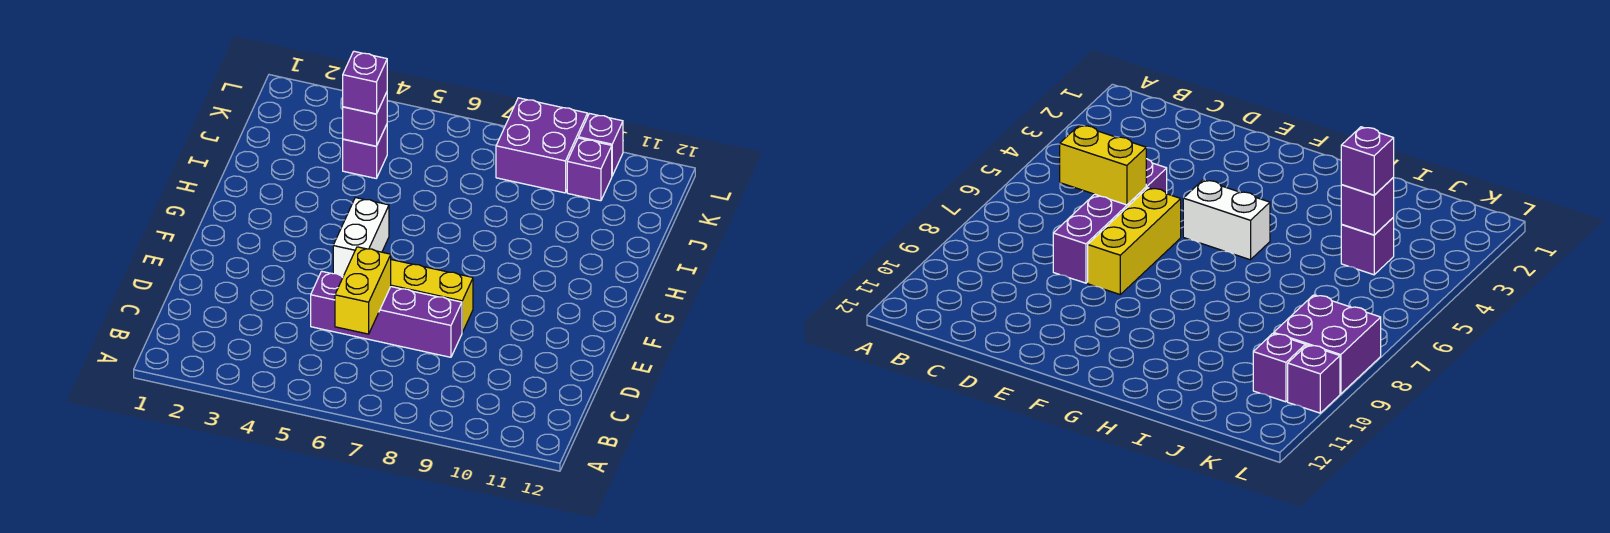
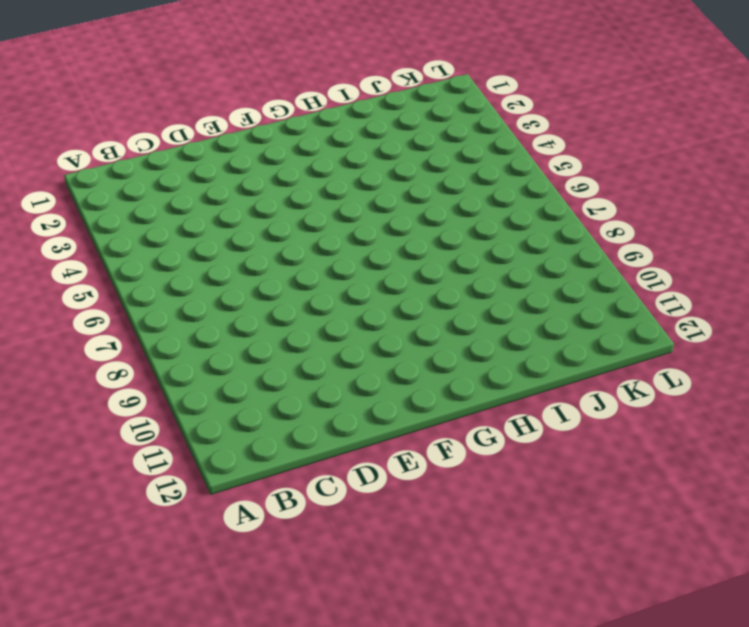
none -> purple brick D5:D8 level 1
none -> yellow brick E6:E8 level 1

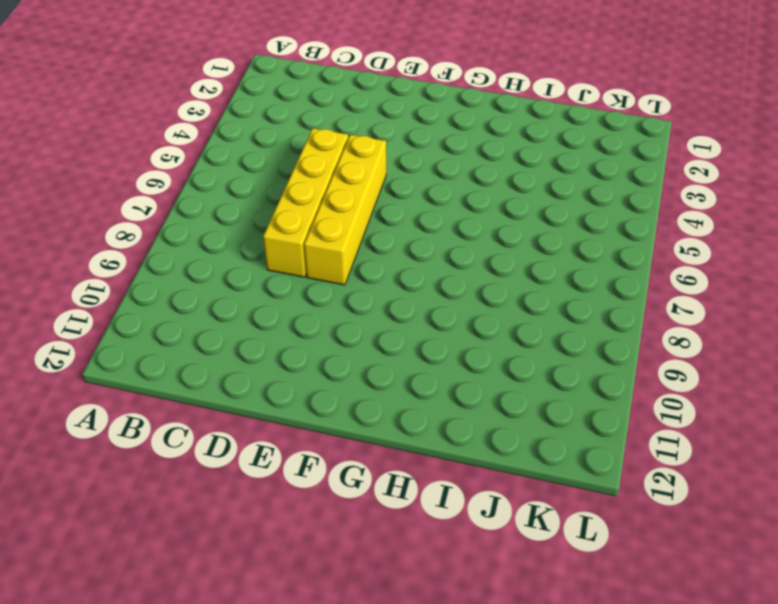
yellow brick D5:D8 level 1 -> purple brick D5:D8 level 1
yellow brick E5:E8 level 1 -> yellow brick E6:E8 level 1
none -> white brick F5:G5 level 1
none -> purple brick J4 level 1

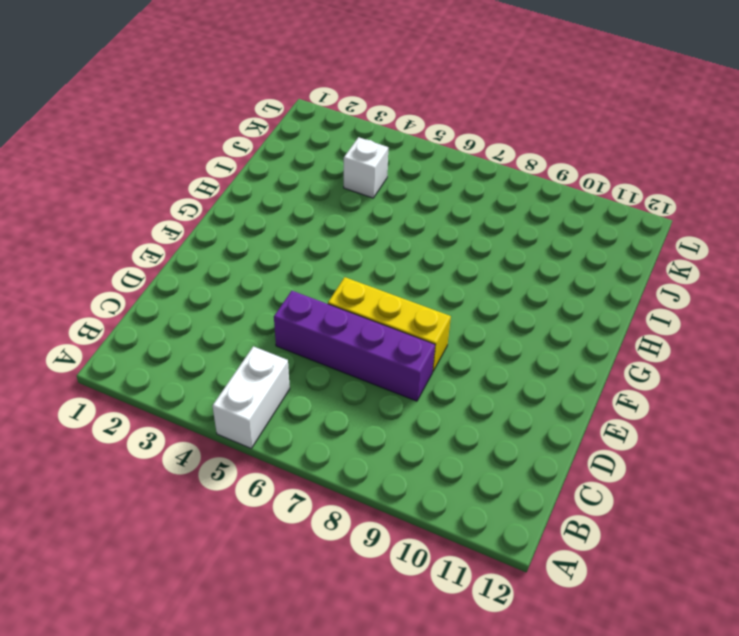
white brick A5:B5 level 1 -> white brick F5:G5 level 1
white brick J4 level 1 -> purple brick J4 level 1
none -> purple brick K8:L9 level 1
none -> purple brick K10 level 1

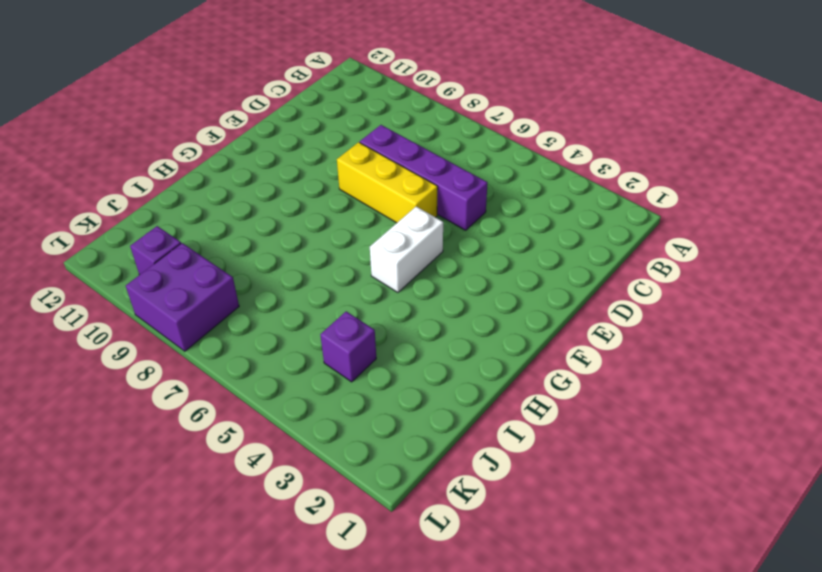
none -> purple brick L10 level 1
none -> yellow brick C6:D6 level 2

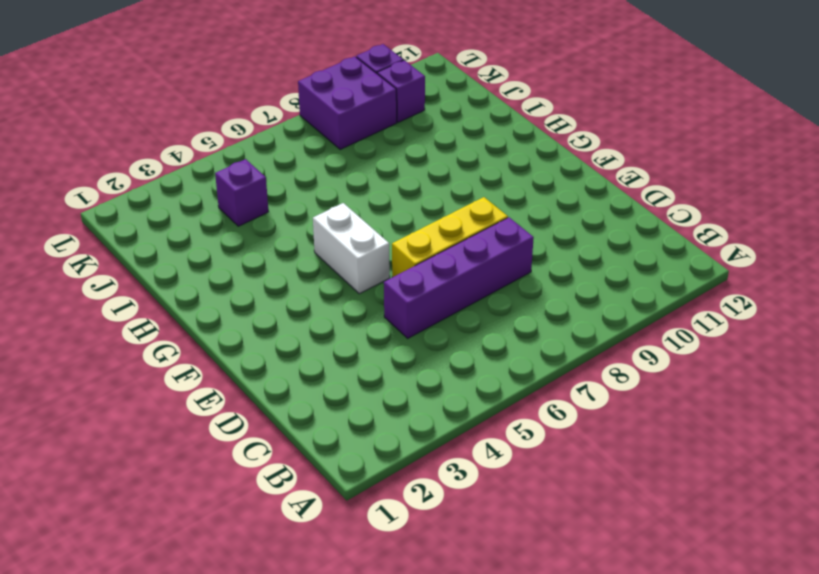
none -> yellow brick C6:D6 level 2
none -> purple brick J4 level 2

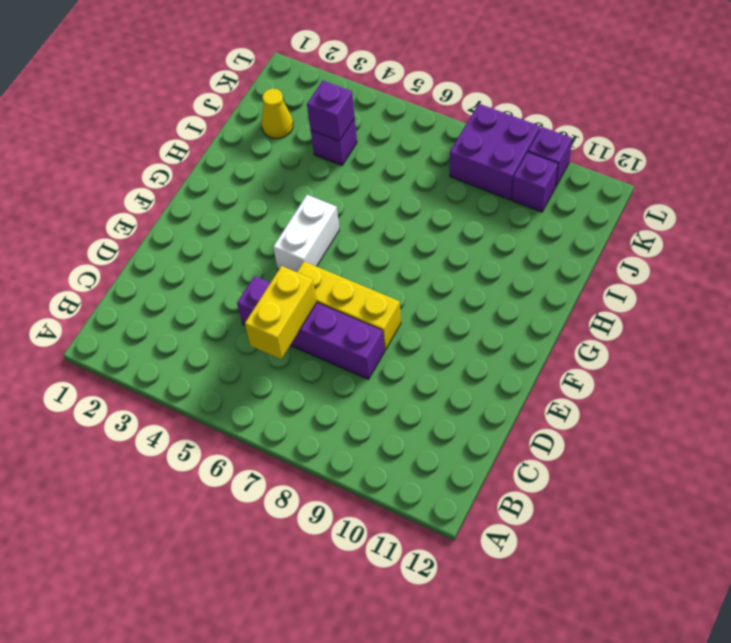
yellow cone J2 level 1 -> none
none -> purple brick J4 level 3

